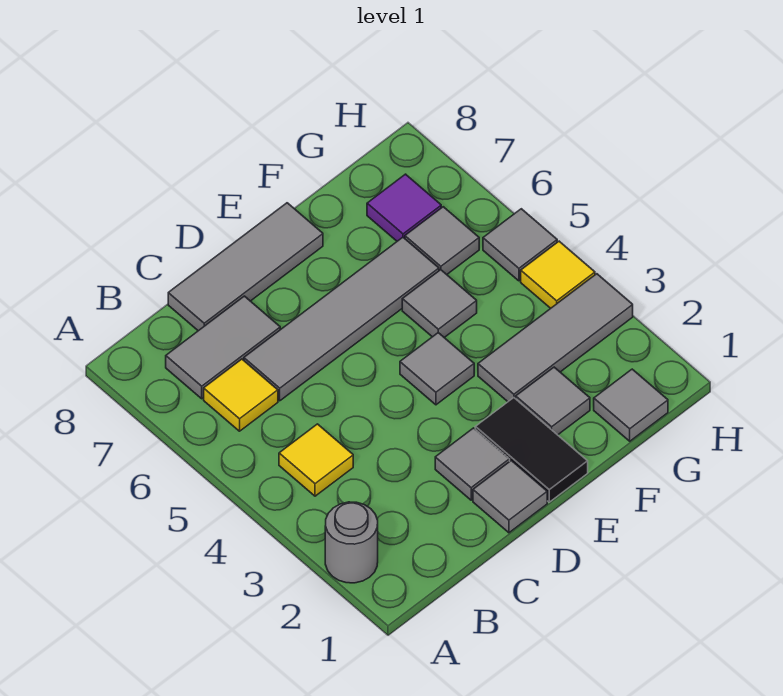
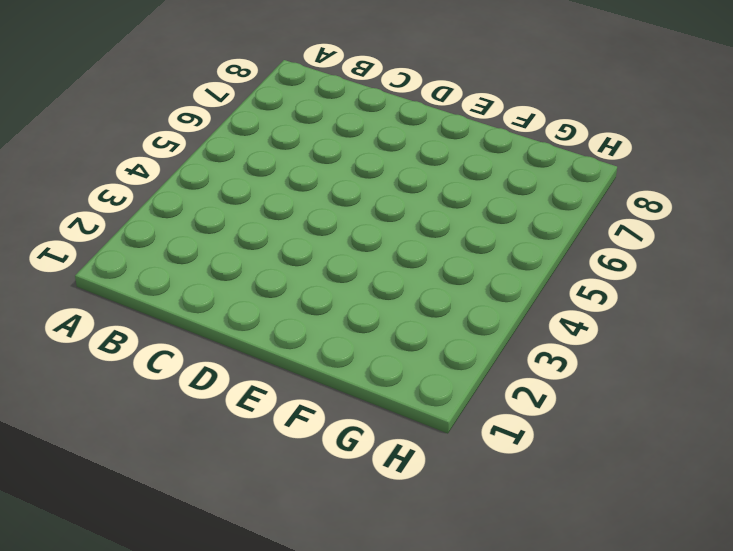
none -> grey round brick A2 level 1
none -> yellow tile B4 level 1
none -> yellow tile B6 level 1

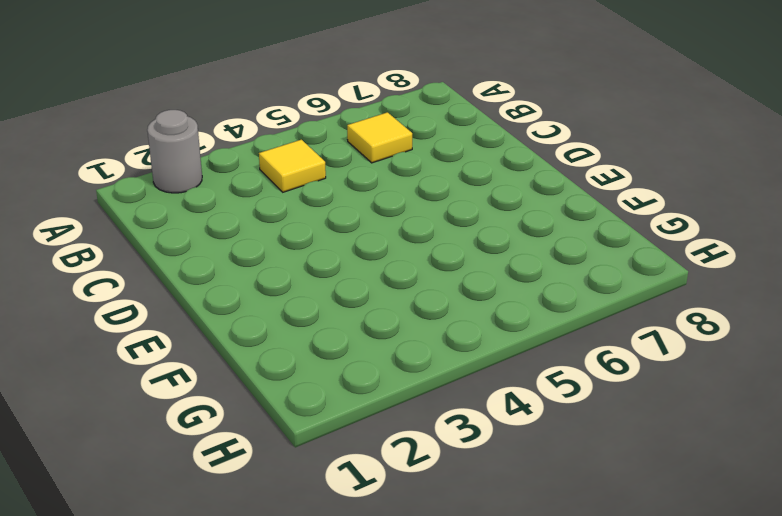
none -> grey tile B7:C7 level 1
none -> grey tile C6:F6 level 1
none -> grey tile C8:E8 level 1

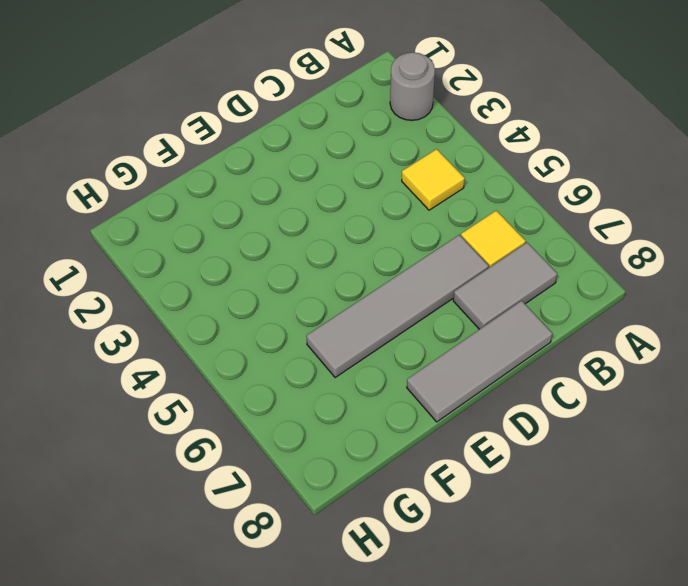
none -> grey tile D1 level 1
none -> grey tile D2 level 1
none -> black tile E1:E2 level 1

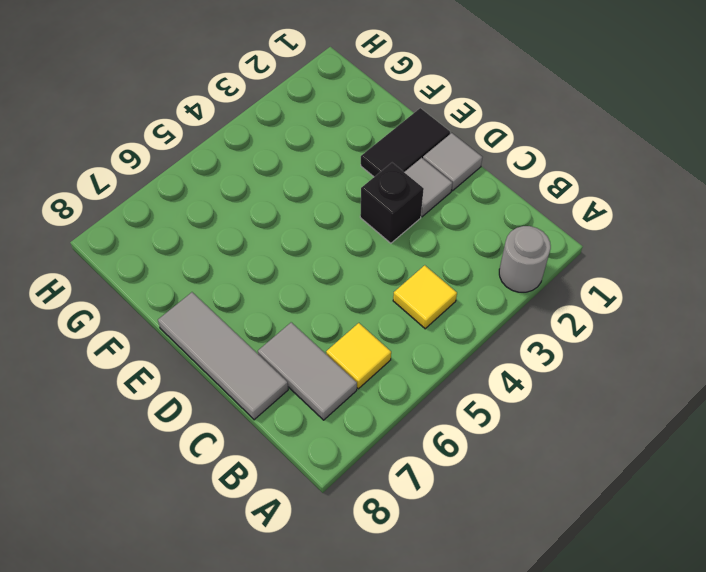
black brick D3 level 1 -> none
none -> grey tile C6:F6 level 1
none -> grey tile E4 level 1
none -> grey tile F2 level 1

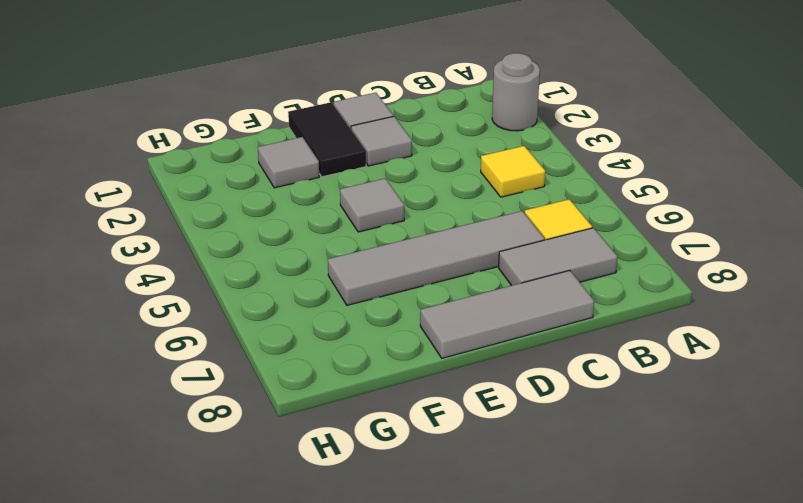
none -> grey tile F3:H3 level 1
none -> grey tile F5 level 1
none -> grey tile G1 level 1

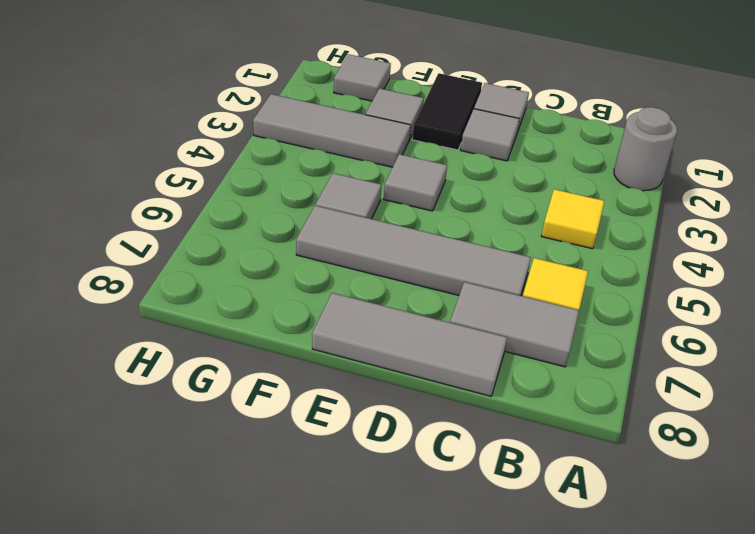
none -> grey tile G6 level 1
none -> purple tile G7 level 1
none -> yellow tile H4 level 1

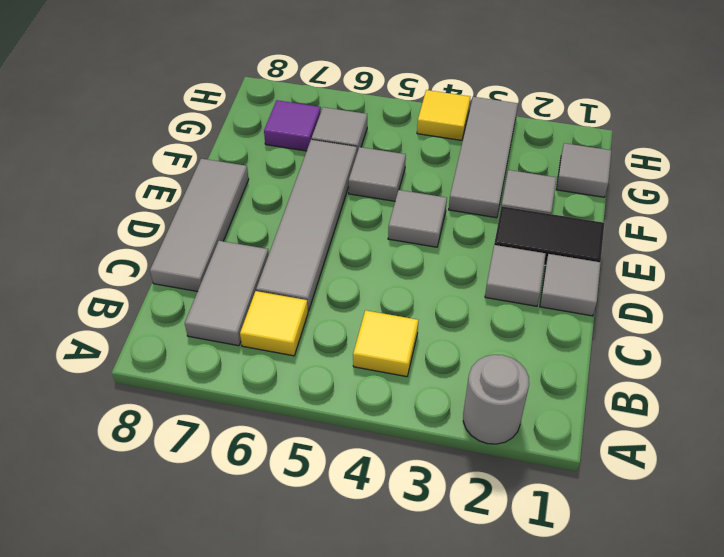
none -> grey tile H5 level 1

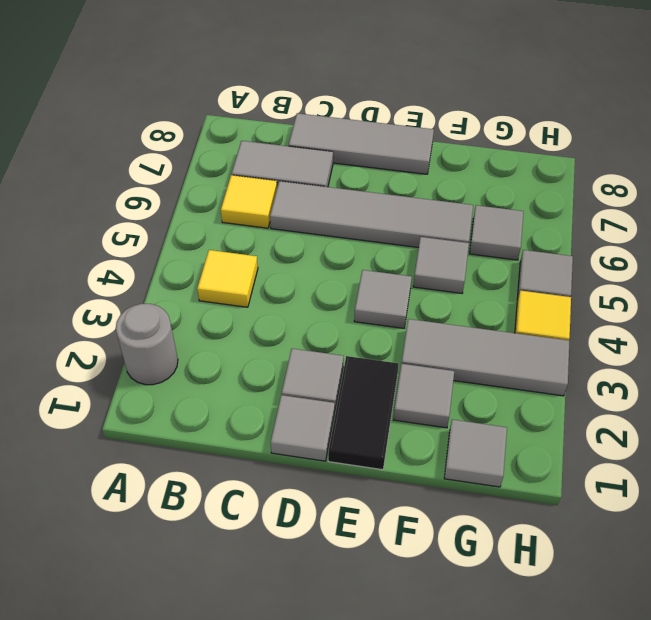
none -> purple tile G7 level 1

